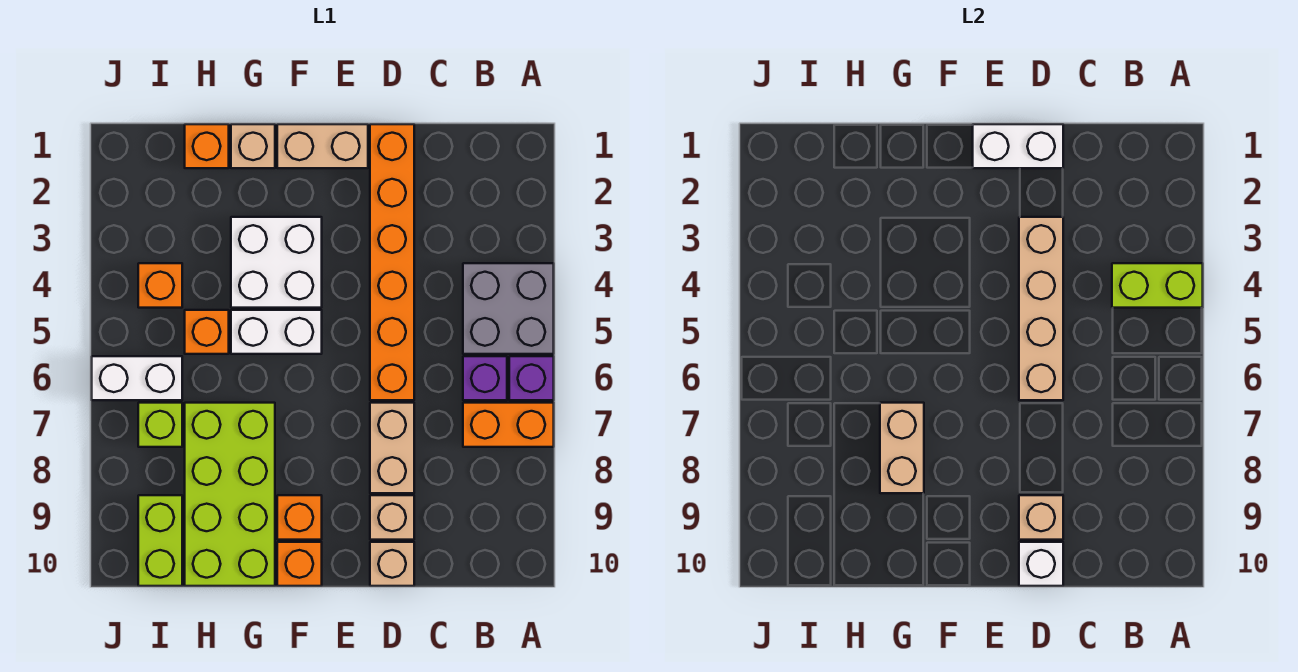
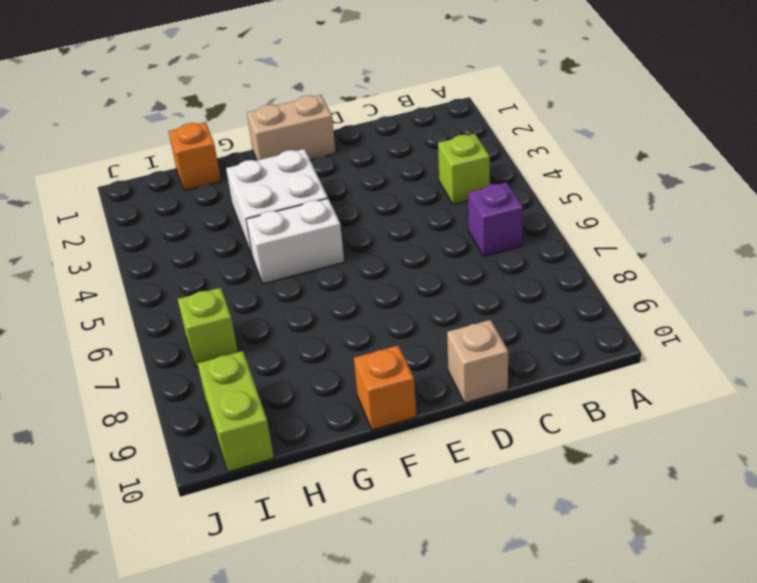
lime brick B4 level 1 -> grey brick A4:B5 level 1
none -> purple brick A6 level 1
none -> orange brick A7:B7 level 1
none -> orange brick D1:D6 level 1

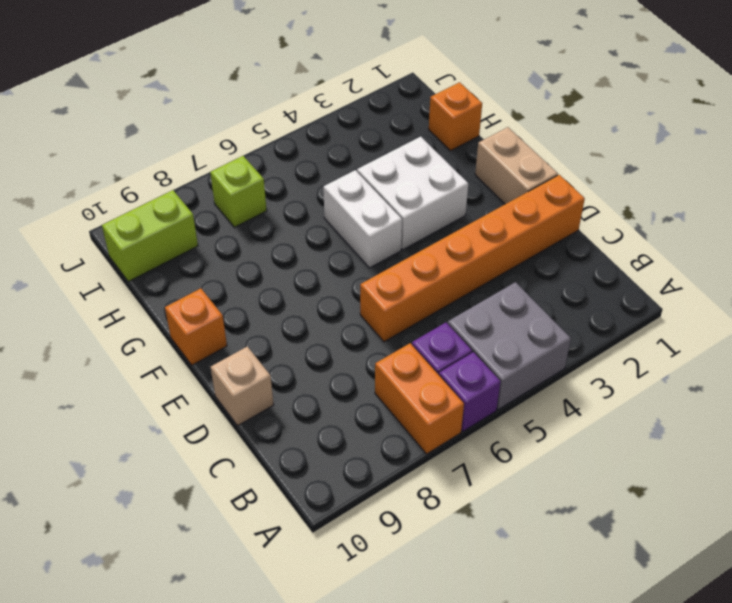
none -> tan brick D7:D8 level 1
none -> tan brick D9 level 1
none -> orange brick F9 level 1

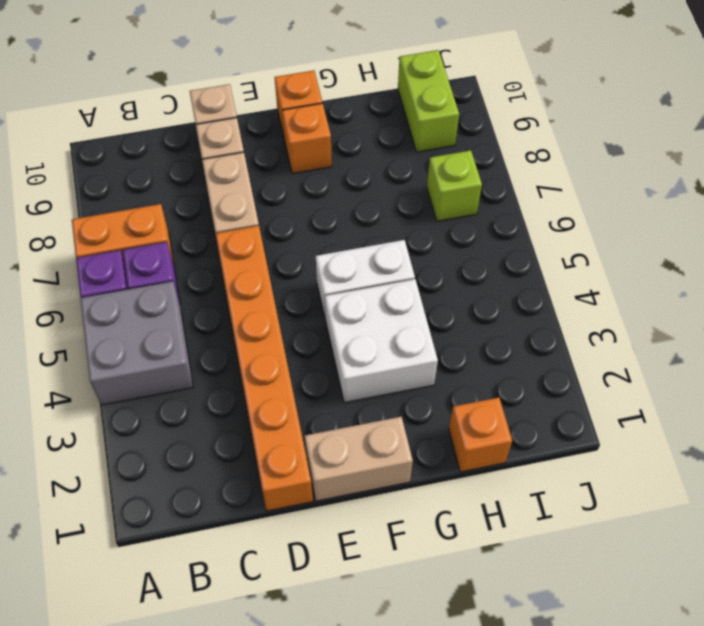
none -> tan brick G1 level 1
none -> lime brick G7:H10 level 1
none -> orange brick H5 level 1

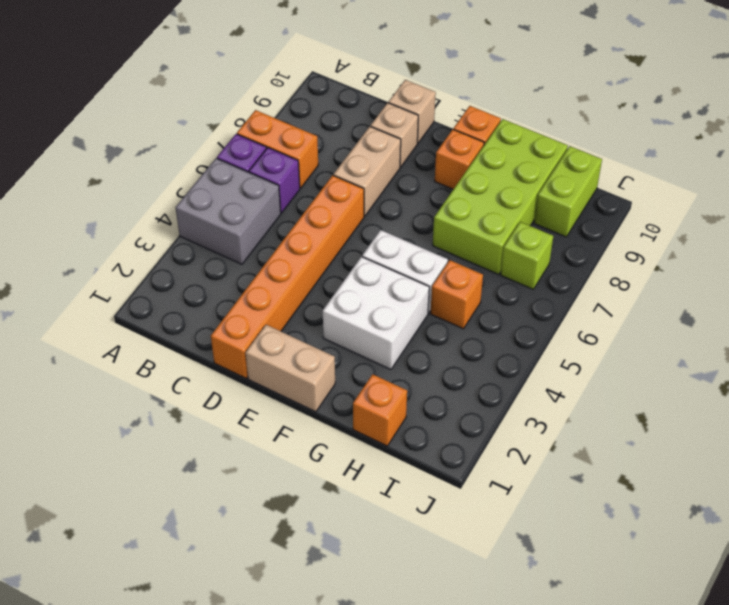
none -> tan brick G1 level 1
none -> orange brick I4 level 1
none -> white brick I6:J6 level 1

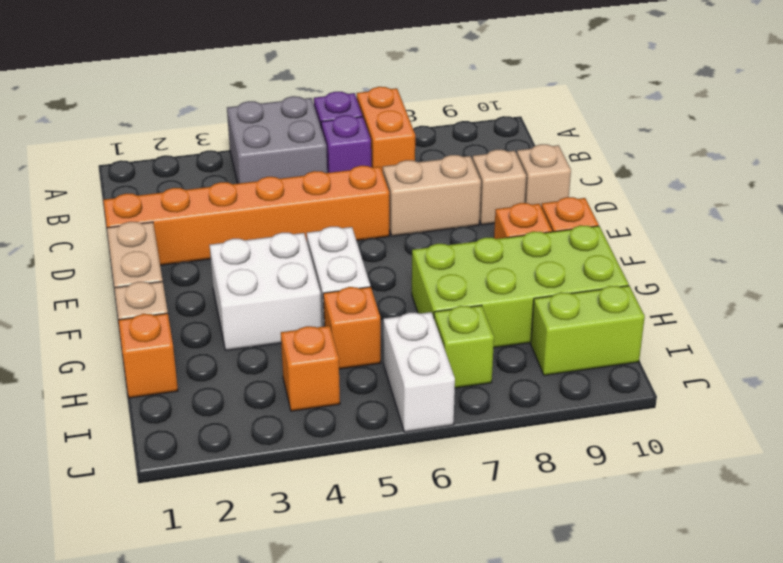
none -> lime brick A4:B4 level 2
none -> white brick D1:E1 level 2
none -> tan brick D3:D6 level 2

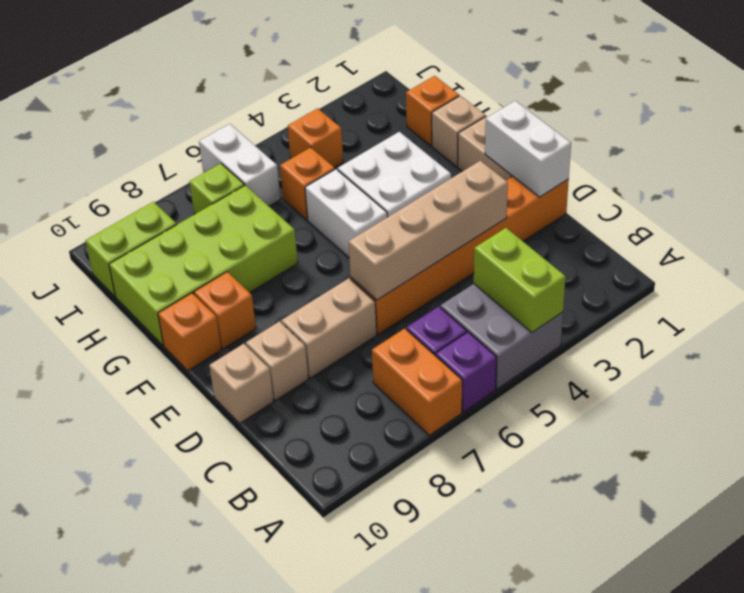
none -> tan brick D9 level 2
none -> white brick D10 level 2
none -> tan brick G7:G8 level 2

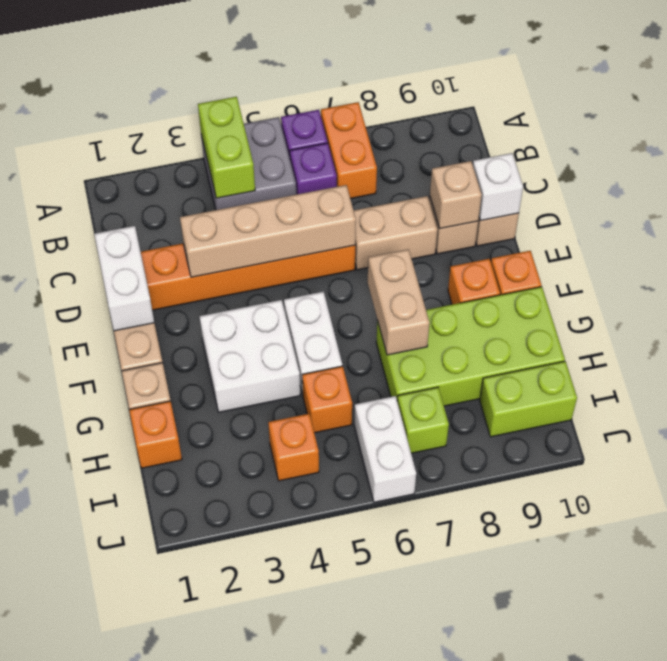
tan brick F7:G7 level 2 -> tan brick G7:G8 level 2

